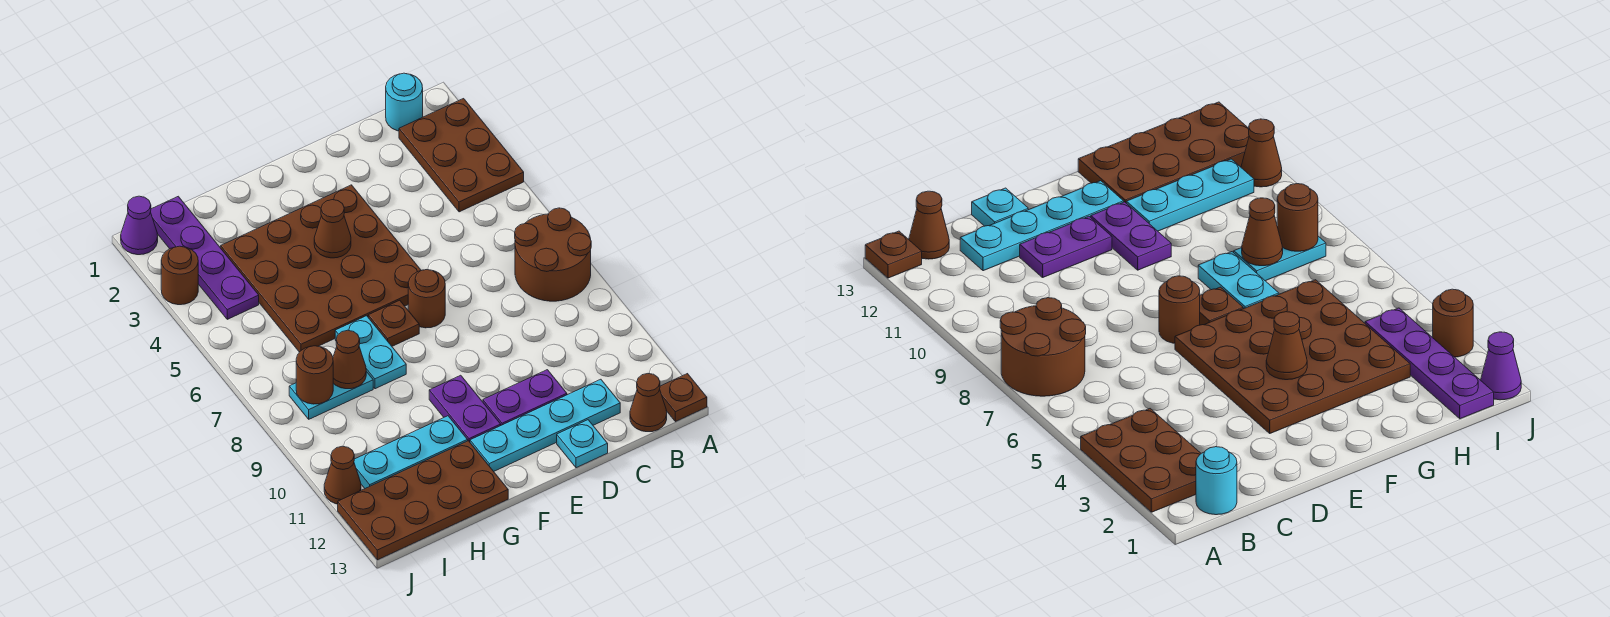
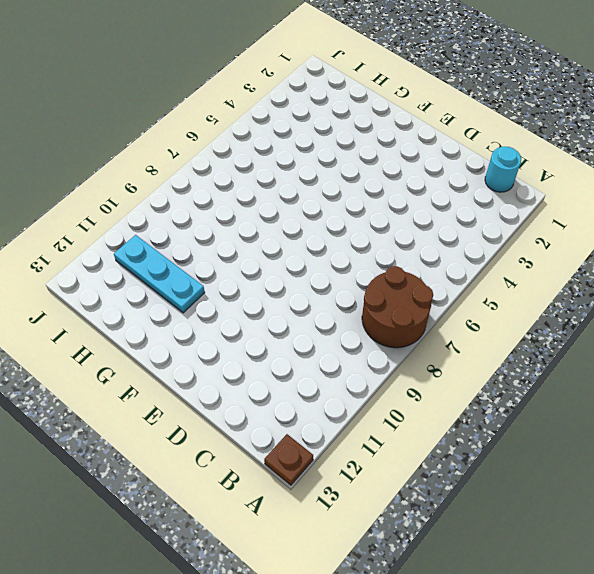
none -> brown plate A2:B4 level 1
none -> brown cone B13 level 1
none -> cyan plate C12:F12 level 1

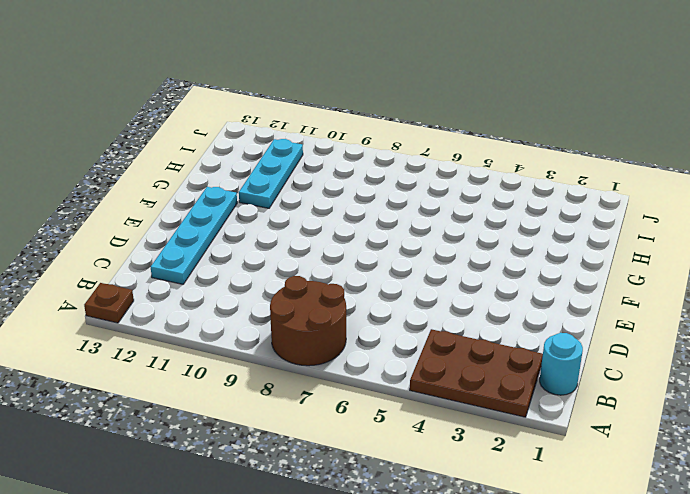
none -> brown cone B13 level 1
none -> purple plate D11:E11 level 1
none -> cyan plate D13 level 1

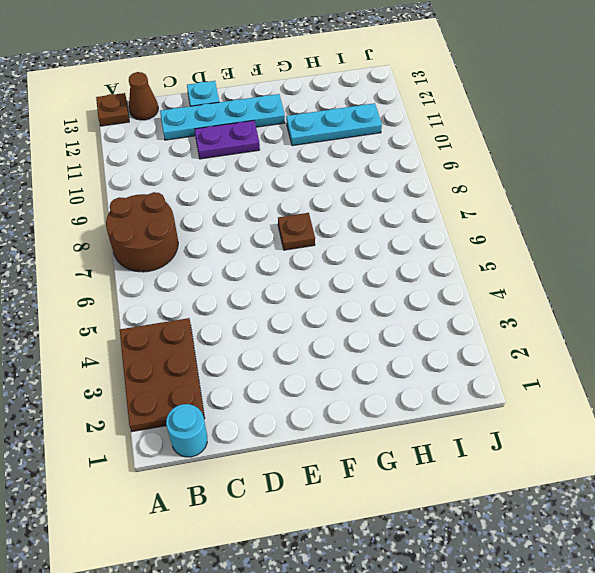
none -> brown plate E3:H6 level 1
none -> brown round brick E7 level 1
none -> purple plate F10:F11 level 1

